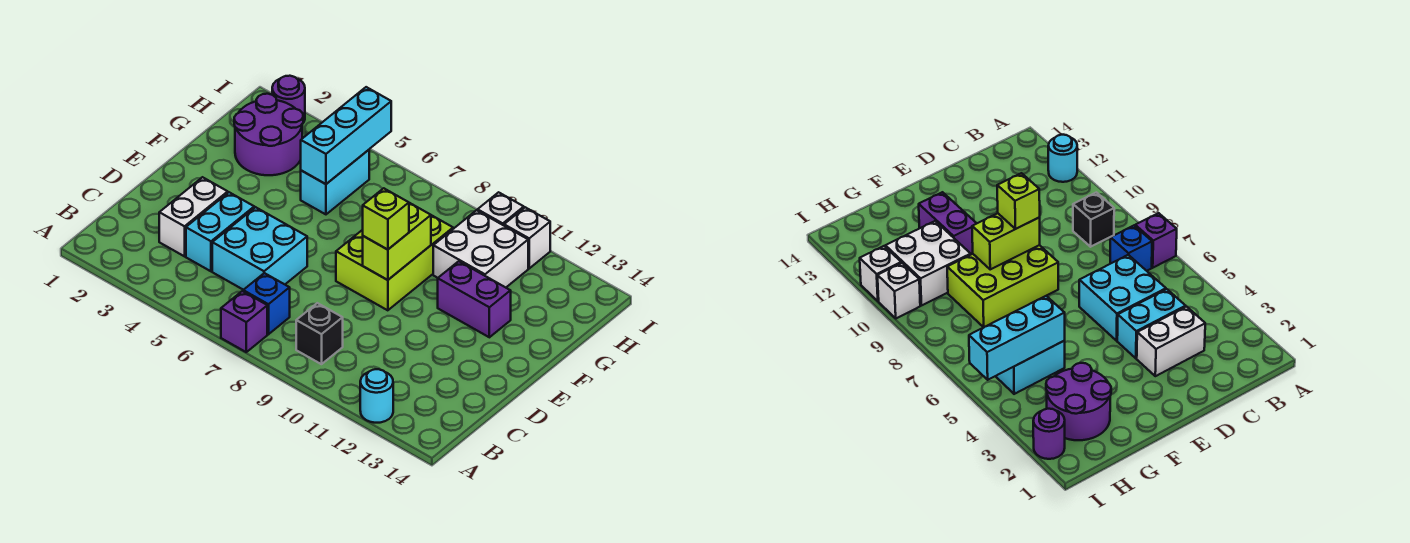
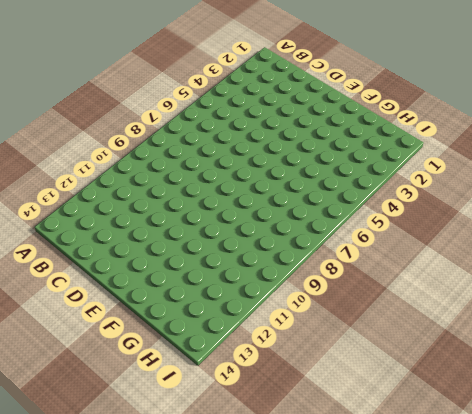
none -> purple brick A7 level 1
none -> cyan round brick A12 level 1
none -> blue brick B7 level 1

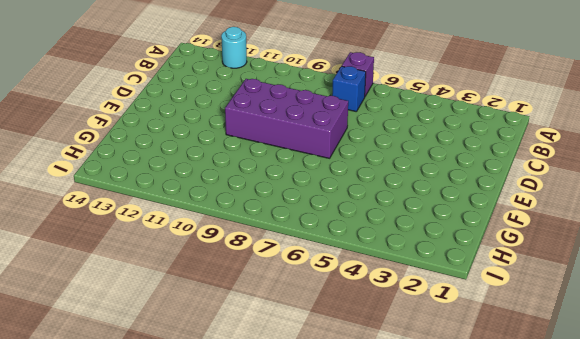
purple brick D7:E10 level 1 -> lime brick E8:G9 level 1
none -> black brick B9 level 1
none -> white brick C3:D3 level 1
none -> cyan brick C4:D4 level 1

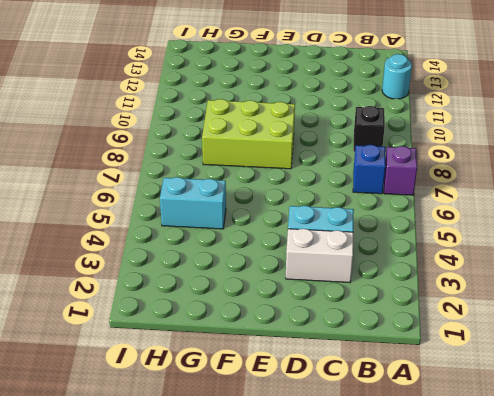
none -> cyan brick C5:D6 level 1
none -> purple brick F11:F12 level 1
none -> purple round brick G2:H3 level 1

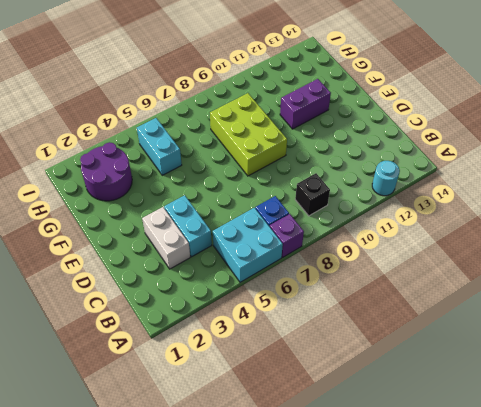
cyan brick A5:B6 level 1 -> cyan brick C5:D6 level 1
none -> white brick G10:H11 level 1
none -> purple round brick I2 level 1
none -> white brick I10 level 1

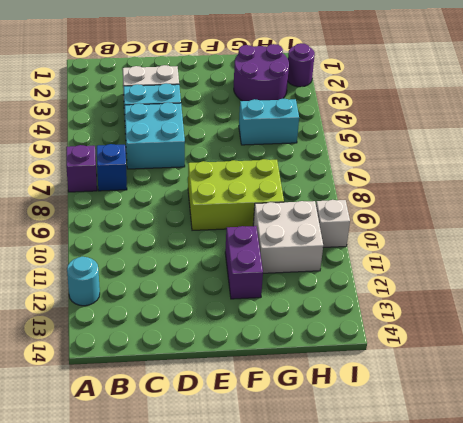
none -> black brick B9 level 1
none -> white brick I11 level 1
none -> lime brick E9:F9 level 2

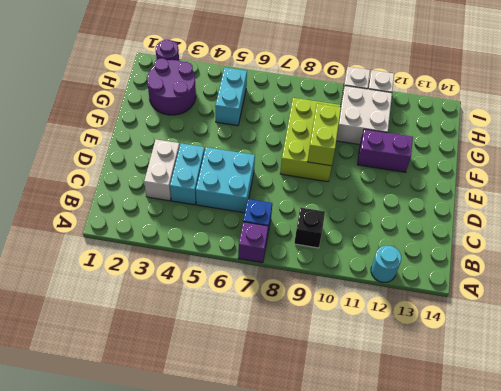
none -> cyan brick G5:I5 level 2
none -> lime brick E9 level 3

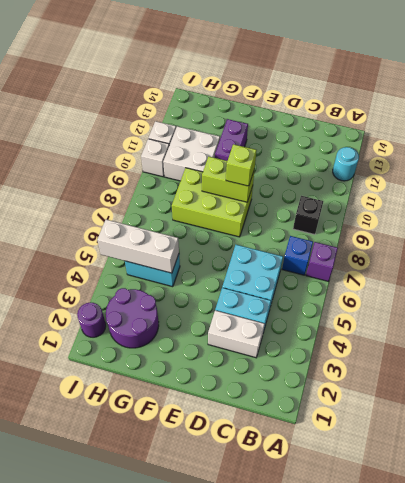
white brick G5:I5 level 2 -> cyan brick G5:I5 level 2

